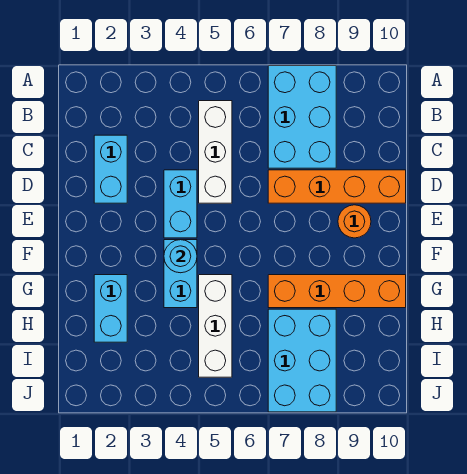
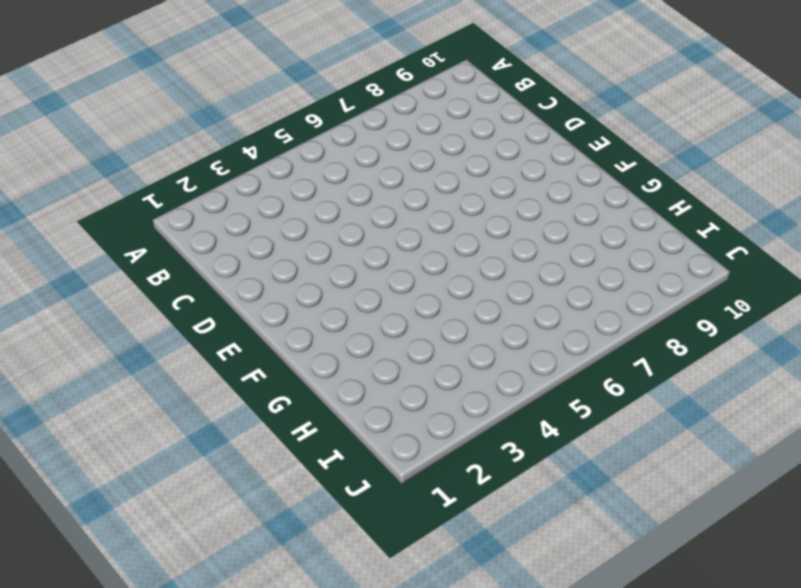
none -> cyan brick A7:C8 level 1
none -> white brick B5:D5 level 1
none -> cyan brick C2:D2 level 1

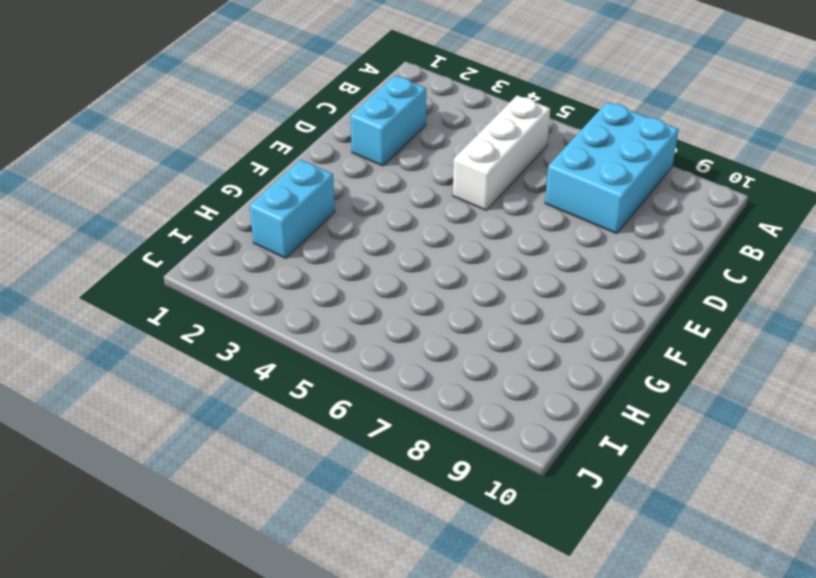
none -> cyan brick D4:E4 level 1
none -> orange brick D7:D10 level 1
none -> orange round brick E9 level 1

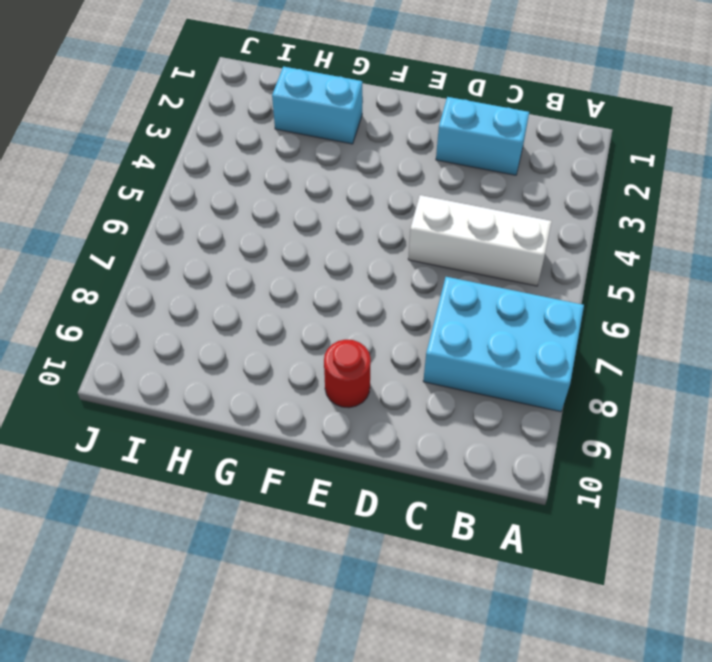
red round brick E9 level 1 -> orange round brick E9 level 1
none -> cyan brick D4:E4 level 1
none -> orange brick D7:D10 level 1
none -> cyan brick F4:G4 level 1

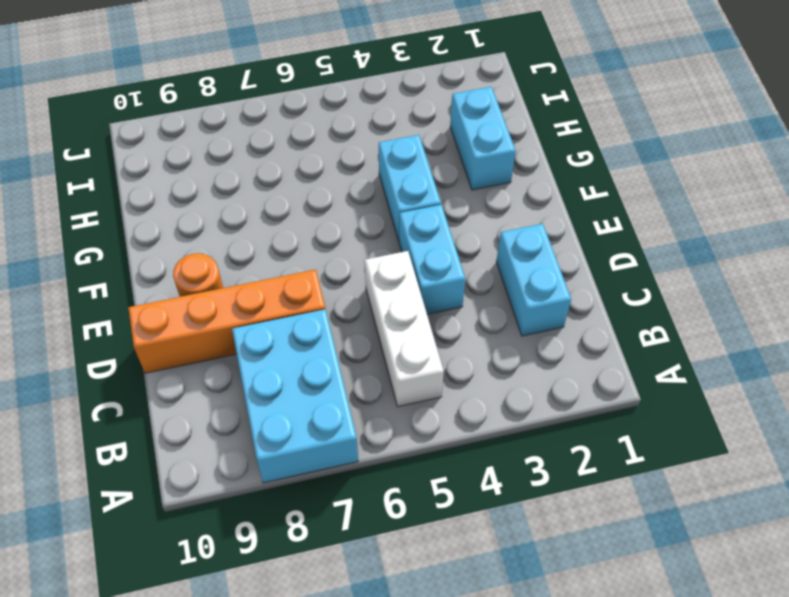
none -> white brick G5:I5 level 1
none -> orange brick G7:G10 level 1
none -> cyan brick H7:J8 level 1

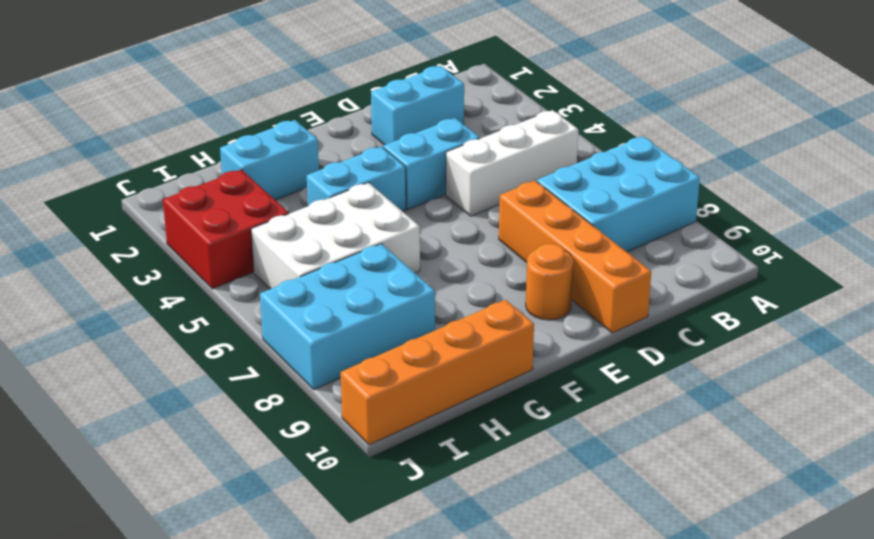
white brick G5:I6 level 1 -> white brick G5:I5 level 1
orange brick G10:J10 level 1 -> orange brick G7:G10 level 1
red brick I3:J4 level 1 -> none
none -> cyan round brick F4 level 2

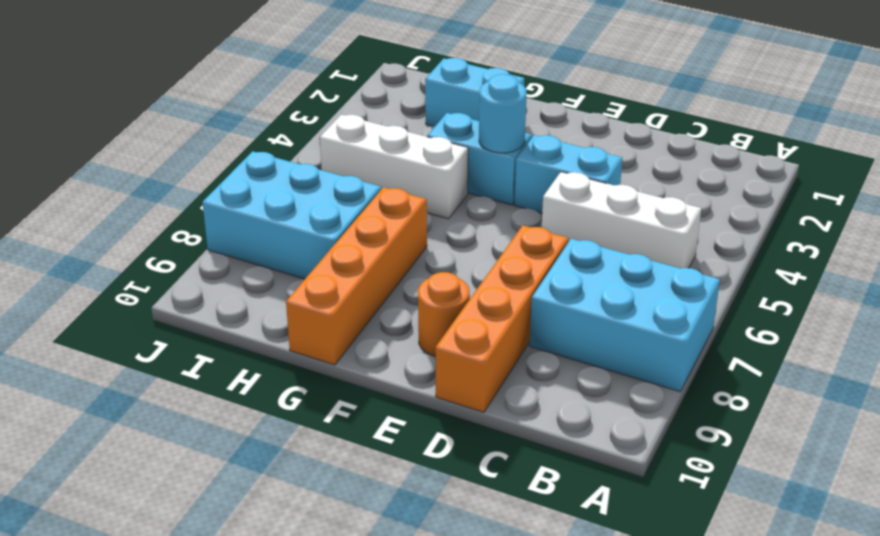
none -> cyan brick C2:D2 level 1

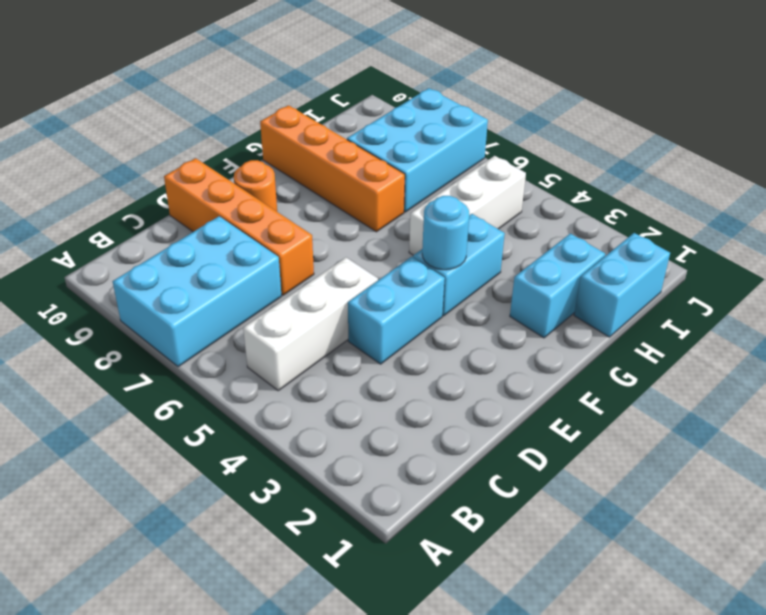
cyan brick H1:I1 level 1 -> cyan brick C2:D2 level 1

